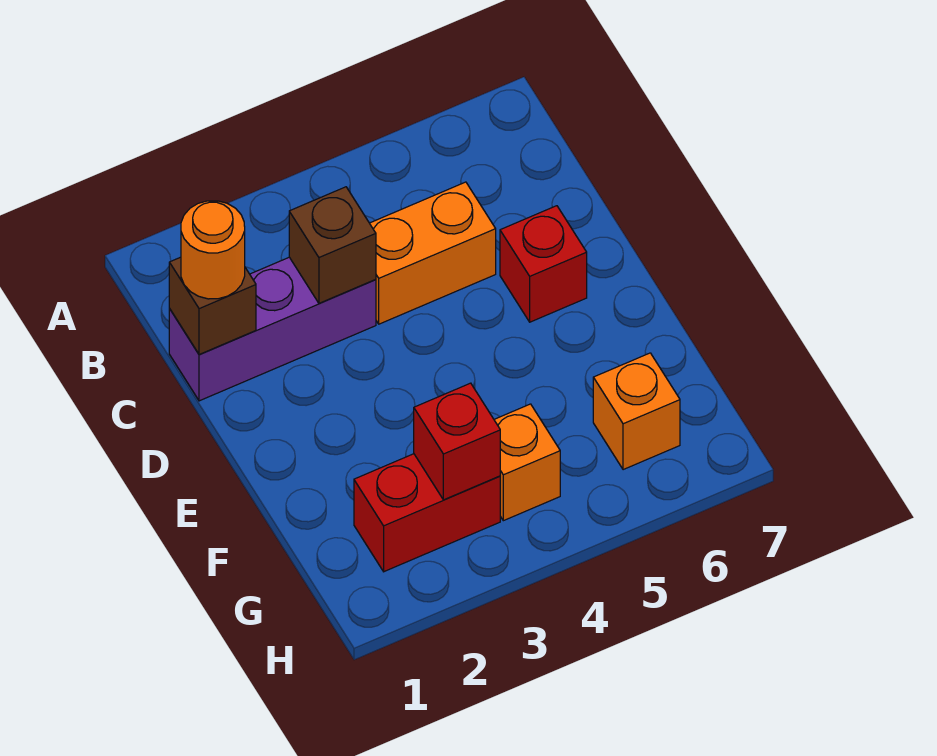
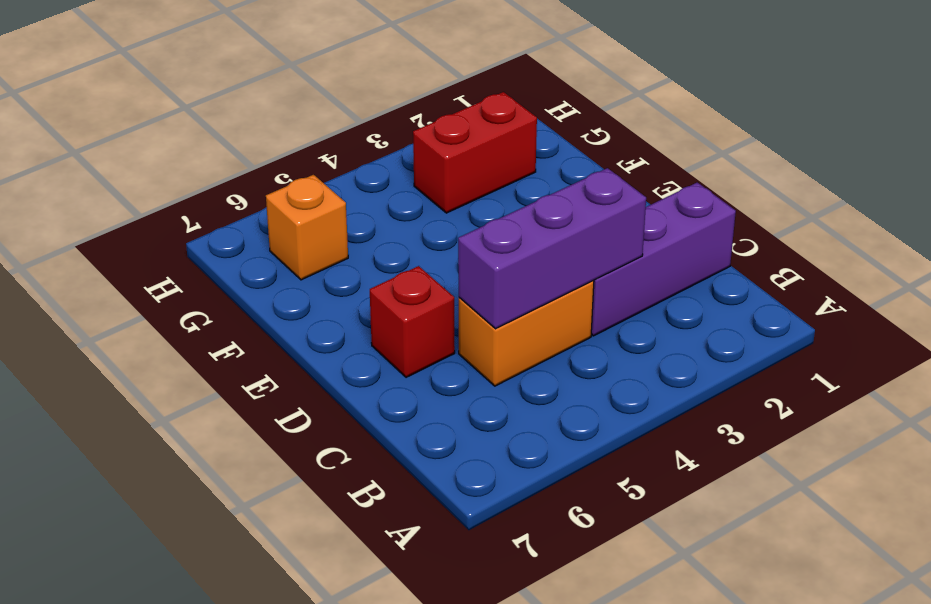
purple brick C3:C5 level 2 -> brown brick C3 level 2
none -> orange brick G4 level 1
none -> brown brick C1 level 2

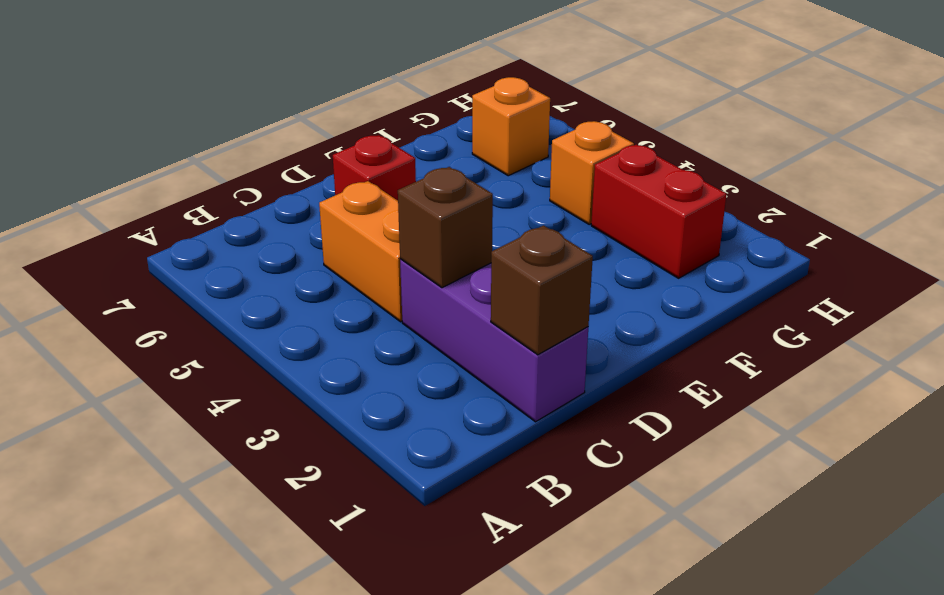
none -> red brick G3 level 2
none -> orange round brick C1 level 3

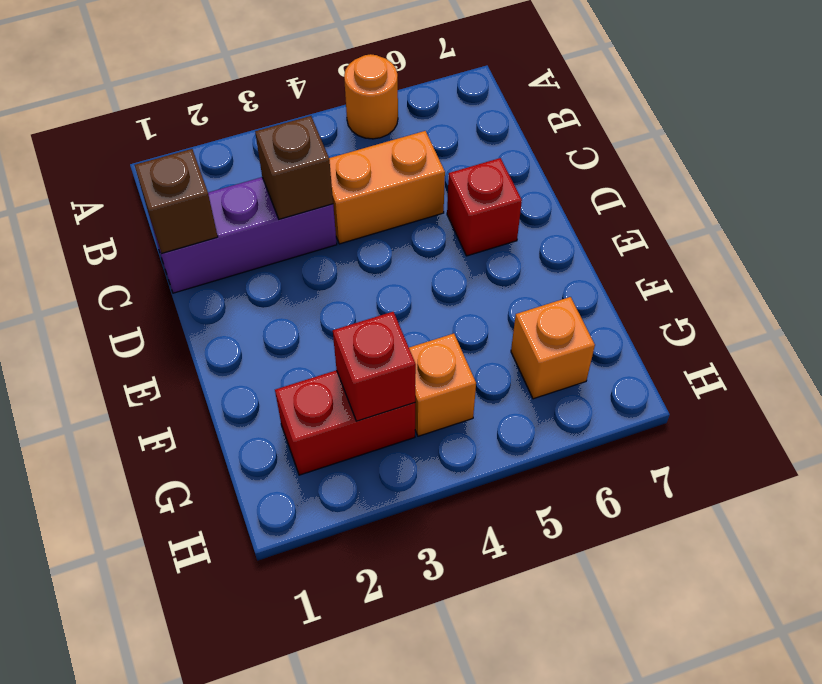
orange round brick A5 level 1 -> orange round brick C1 level 3

